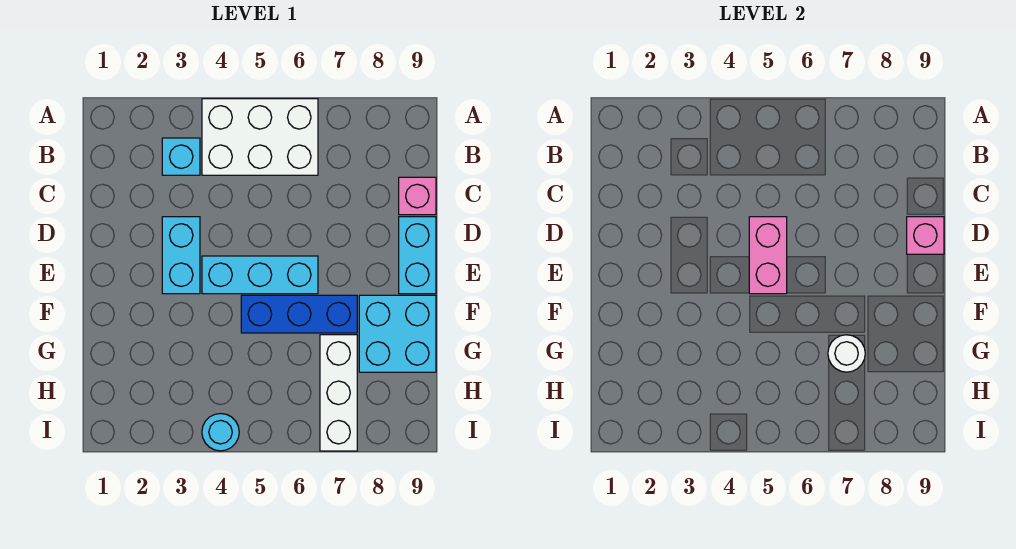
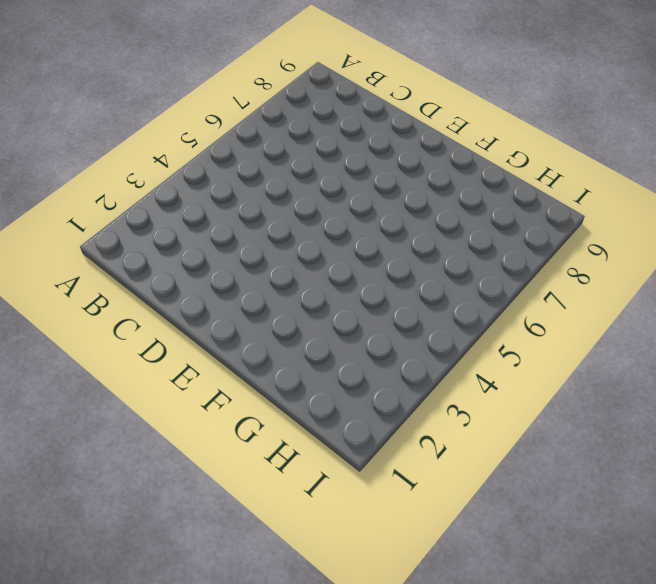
none -> white brick A4:B6 level 1
none -> cyan brick B3 level 1
none -> pink brick C9 level 1

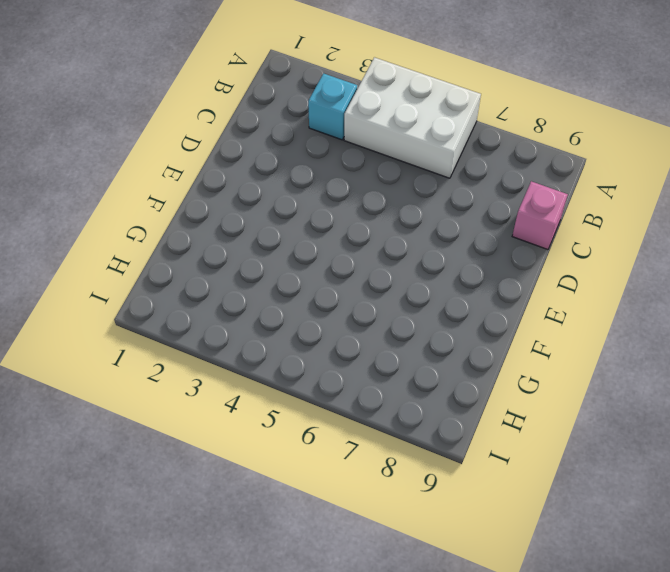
none -> cyan brick D3:E3 level 1
none -> cyan brick D9:E9 level 1
none -> cyan brick E4:E6 level 1

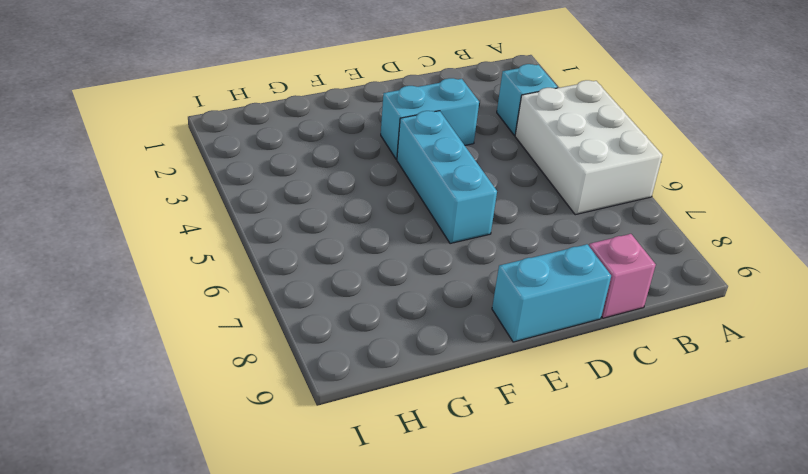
none -> blue brick F5:F7 level 1
none -> cyan brick F8:G9 level 1
none -> white brick G7:I7 level 1

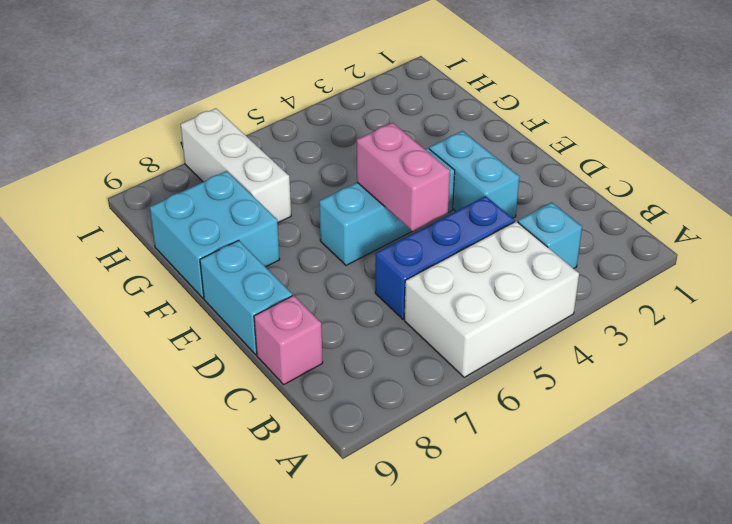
blue brick C4:C6 level 1 -> blue brick F5:F7 level 1
none -> cyan round brick I4 level 1
none -> pink brick D9 level 2
none -> white round brick G7 level 2

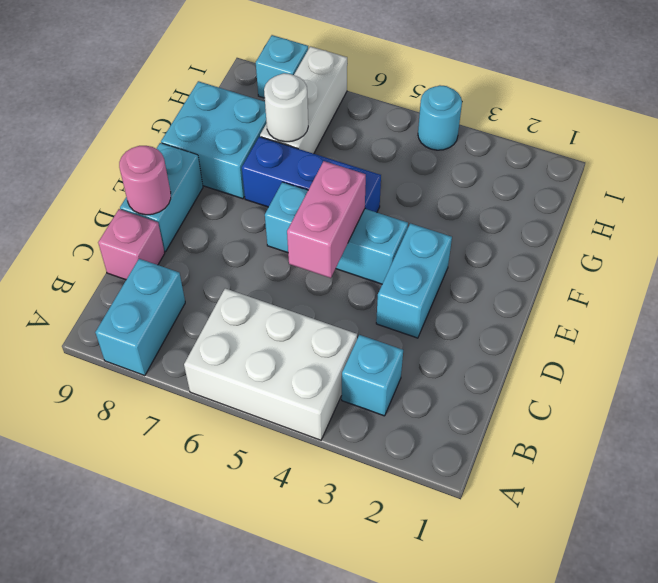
cyan brick A8:B8 level 1 -> none
pink round brick D9 level 2 -> pink brick D9 level 2
cyan brick I8 level 1 -> none

